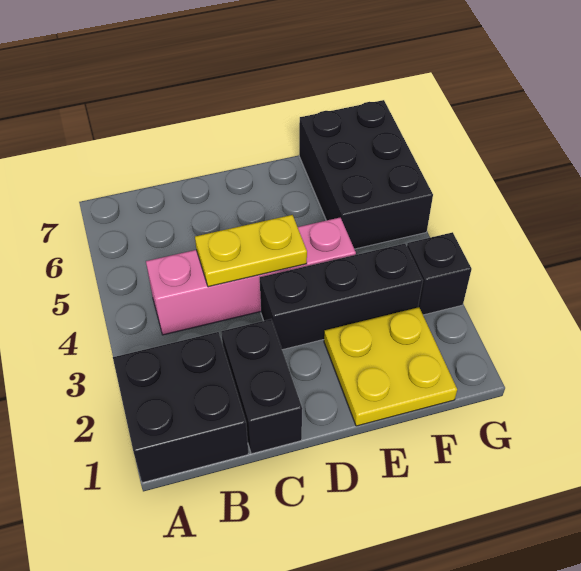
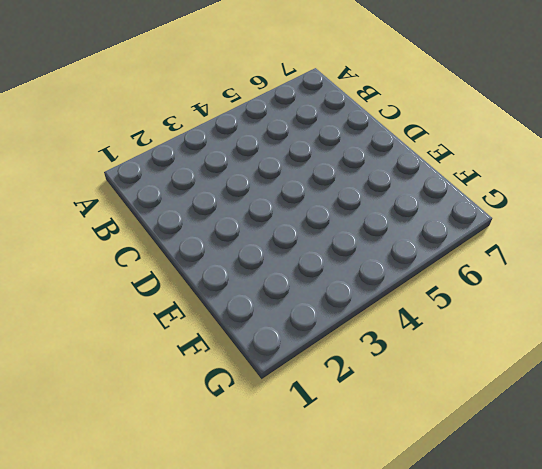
none -> black brick A1:B2 level 1
none -> pink brick B4:E4 level 1

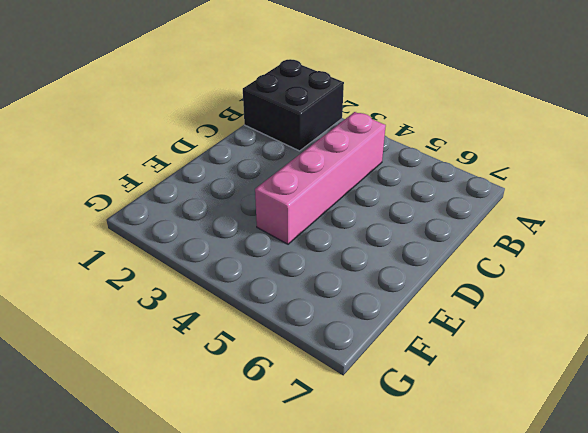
none -> black brick C1:C2 level 1
none -> black brick D3:F3 level 1

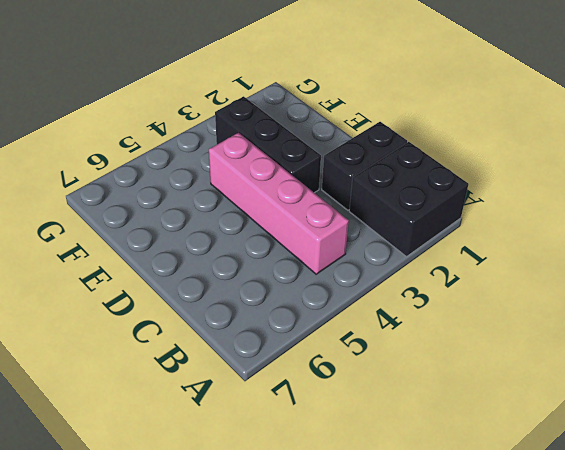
none -> yellow plate E1:F2 level 1
none -> black brick F5:G7 level 1

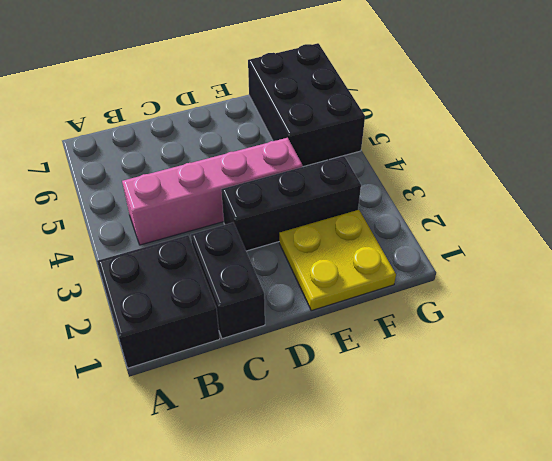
none -> black brick G3 level 1
none -> yellow plate C4:D4 level 2

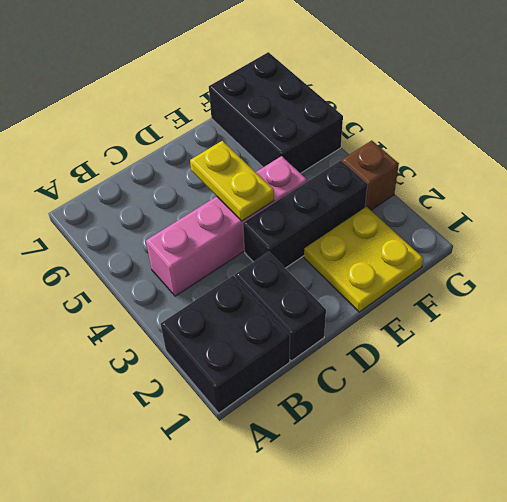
yellow plate D4:D5 level 2 -> yellow plate C4:D4 level 2
brown brick G3 level 1 -> black brick G3 level 1

